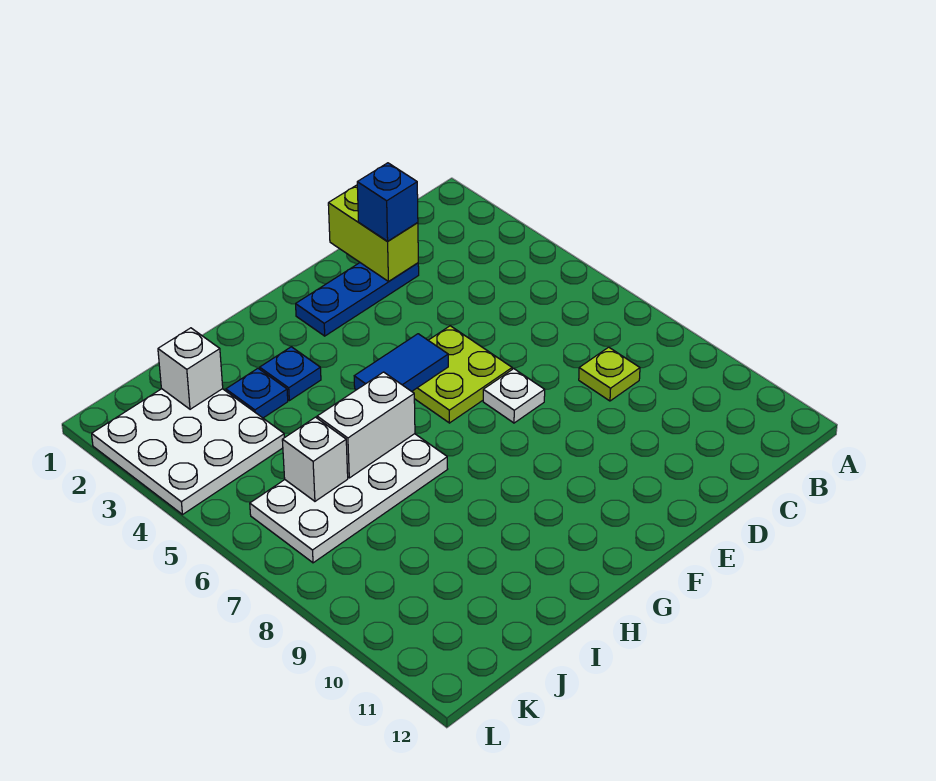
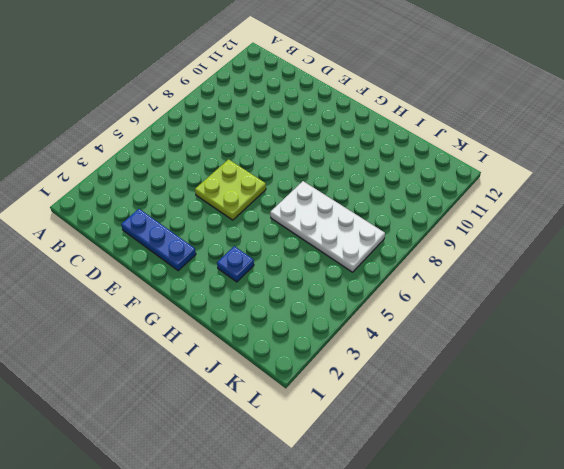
none -> lime plate C8 level 1
none -> white plate E7 level 1
none -> blue plate I3 level 1

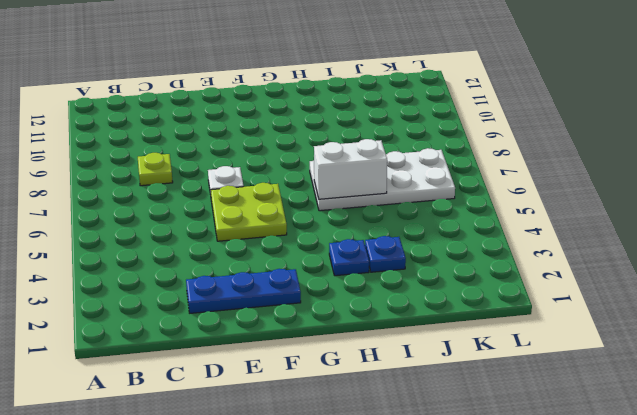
none -> white plate J2:L4 level 1
none -> lime brick D1:D2 level 2
none -> blue tile F5:G5 level 2

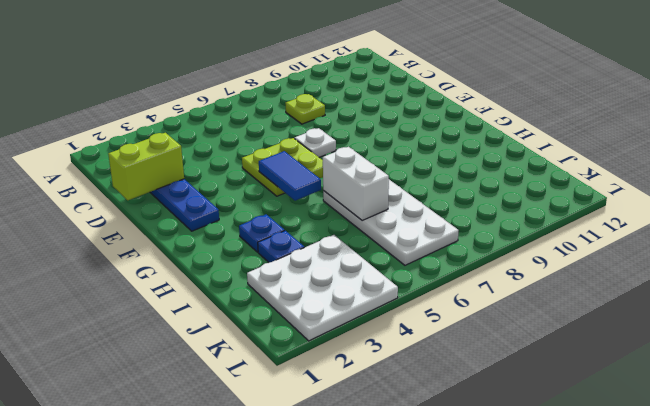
none -> white brick J2 level 2
none -> white brick J6 level 2
none -> blue brick D2 level 3

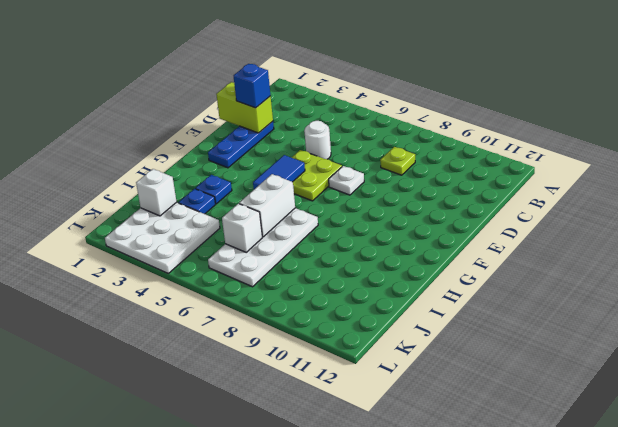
white round brick D5 level 1 -> none

